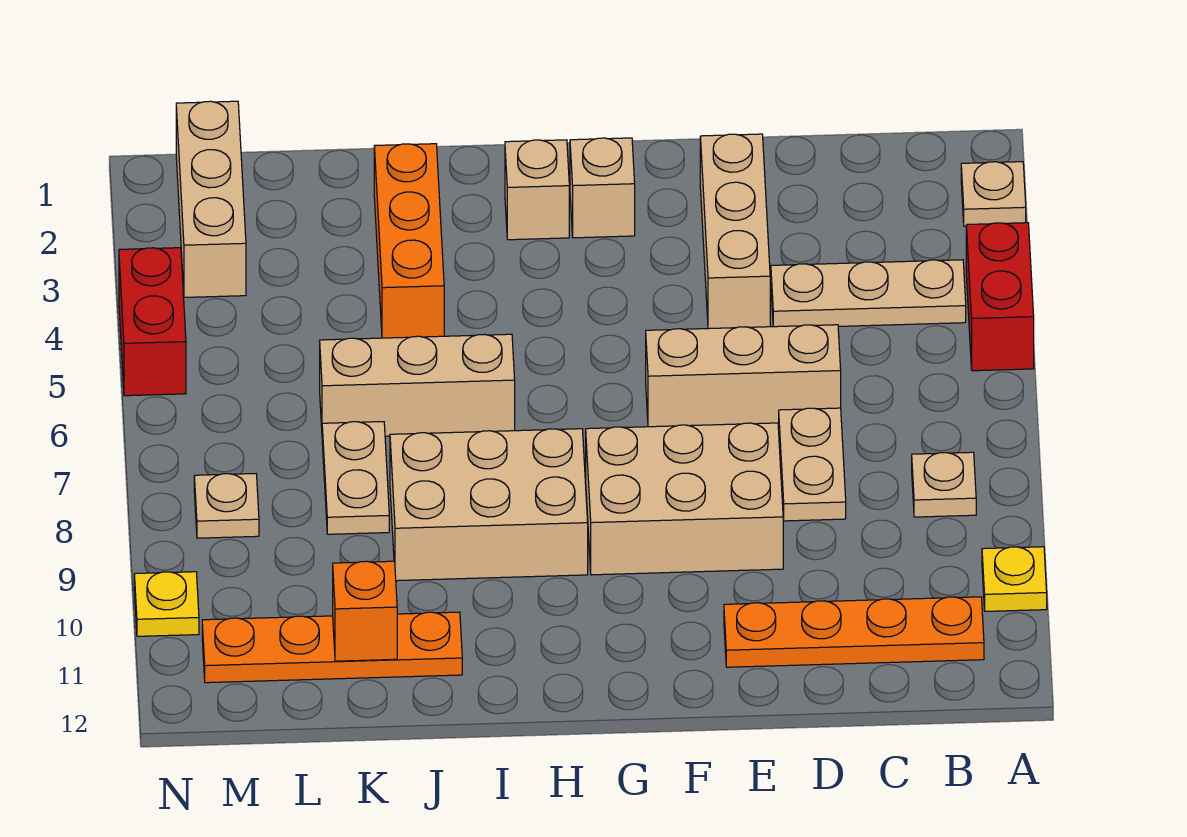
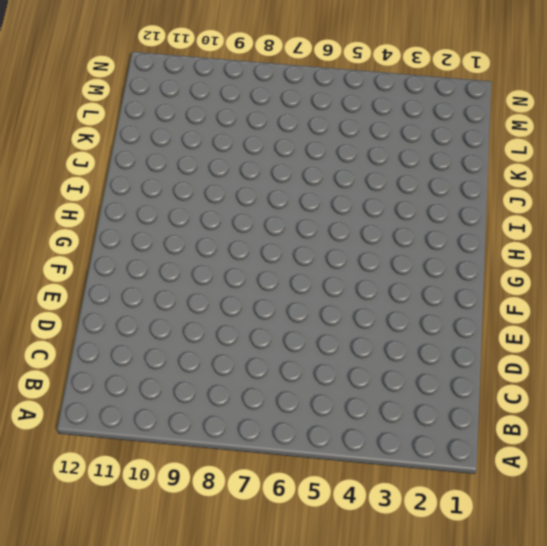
none -> tan plate A2 level 1
none -> red brick A4:A5 level 1
none -> yellow plate A10 level 1

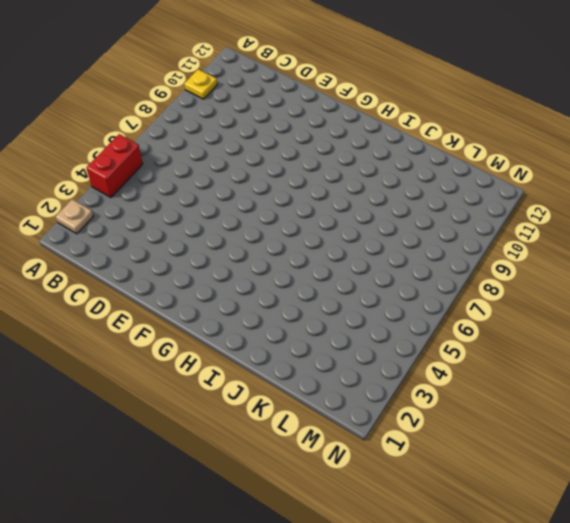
none -> tan plate B4:D4 level 1
none -> tan plate B8 level 1
none -> orange plate B11:E11 level 1

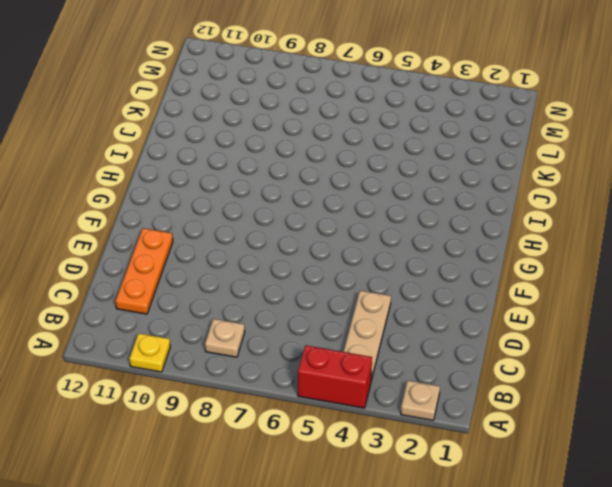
orange plate C11:E11 level 1 -> orange plate B11:E11 level 1
none -> tan brick D6:F6 level 1
none -> tan plate D7:D8 level 1
none -> tan brick E2:E4 level 1

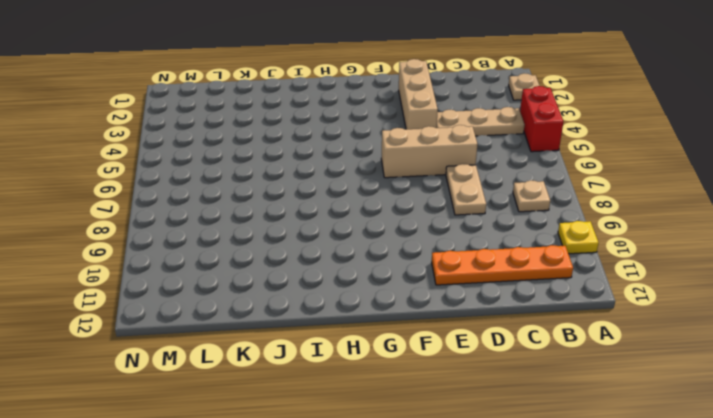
none -> tan brick E8:G9 level 1
none -> tan brick G2 level 1
none -> tan brick H2 level 1

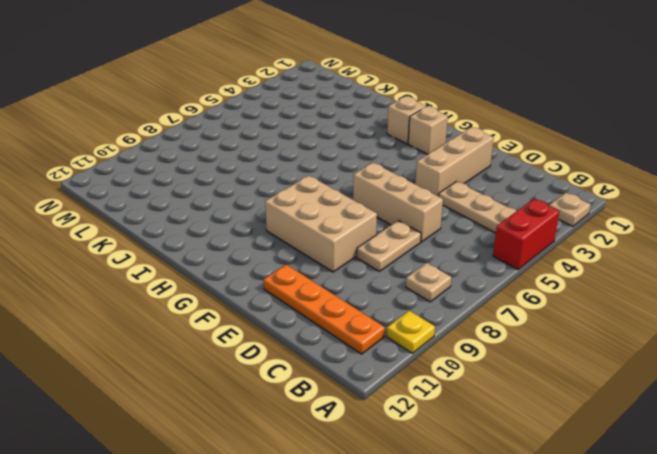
none -> tan brick H8:J9 level 1
none -> tan brick I6:K6 level 1
none -> orange brick J2:J4 level 1

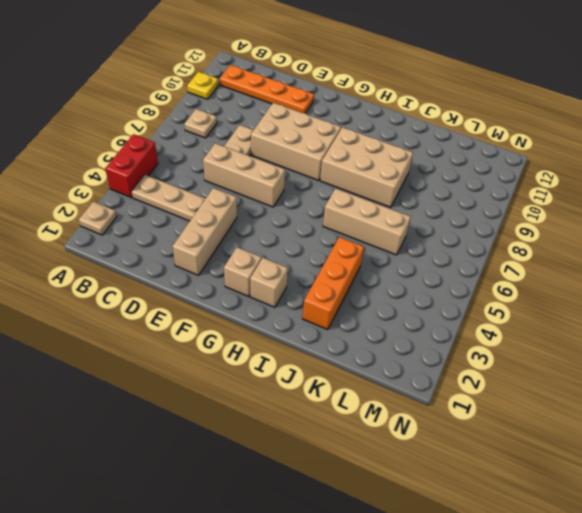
none -> orange plate J11:M11 level 1
none -> tan plate K7:K8 level 1
none -> tan brick M1:M3 level 1

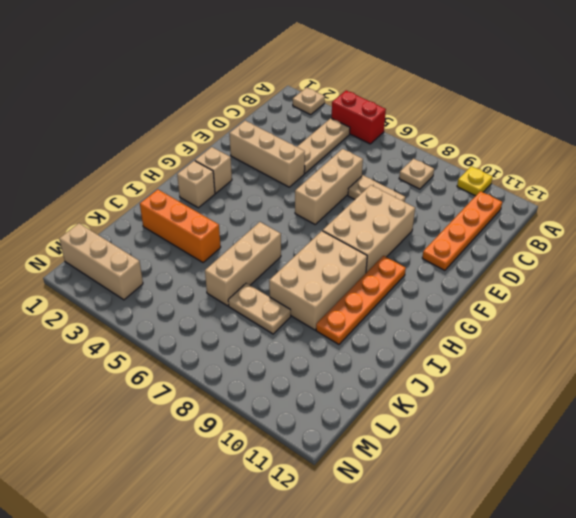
orange plate G10:J10 level 1 -> orange plate J11:M11 level 1
none -> tan plate M8 level 1
none -> red brick N4:N5 level 1
none -> yellow plate N10 level 1

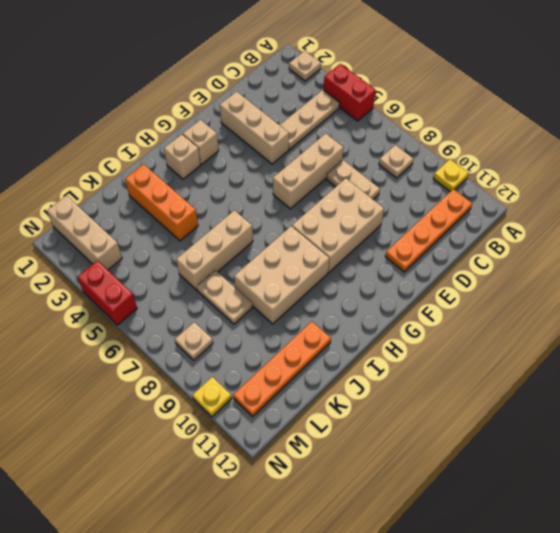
none -> orange brick K11 level 2

